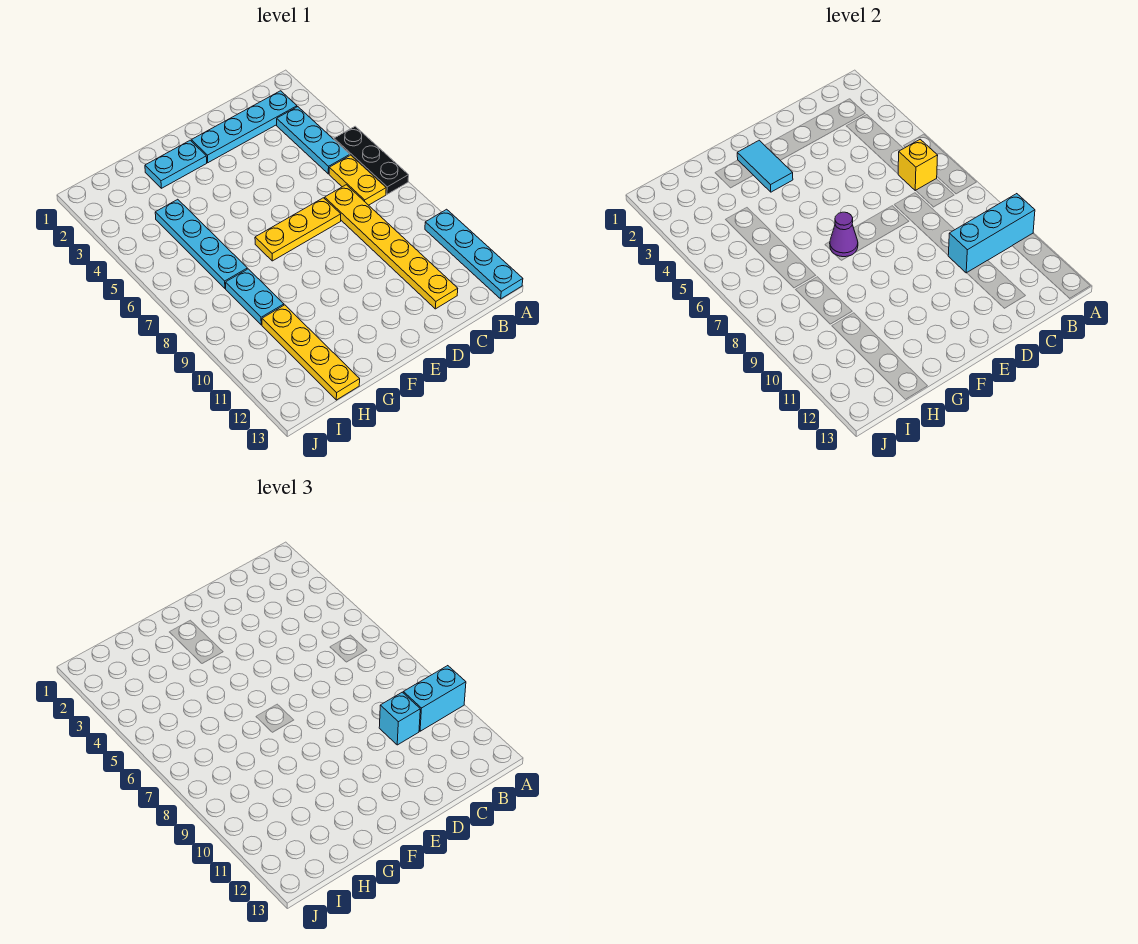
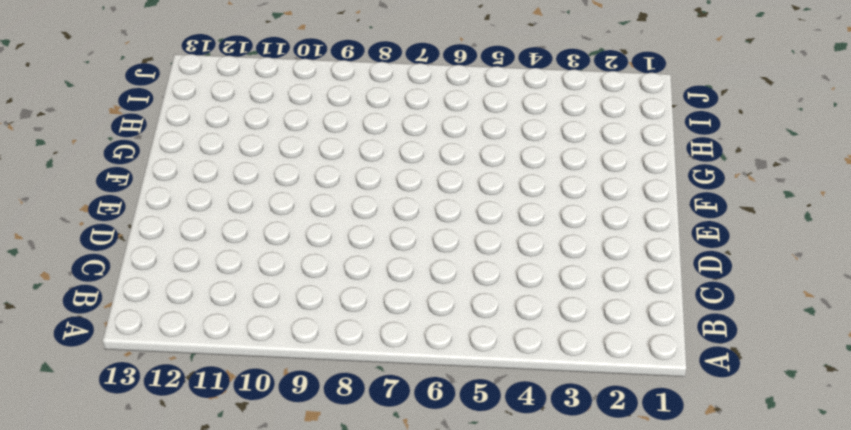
none -> black plate A5:A7 level 1
none -> cyan plate A10:A13 level 1
none -> cyan plate B2:E2 level 1

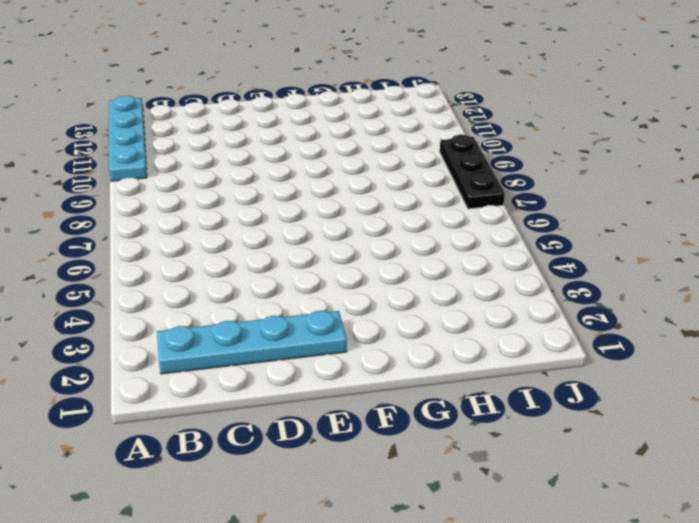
black plate J7:J9 level 1 -> black plate A5:A7 level 1
none -> cyan plate B3:B5 level 1
none -> yellow plate B6:B7 level 1
none -> yellow plate C7:C12 level 1

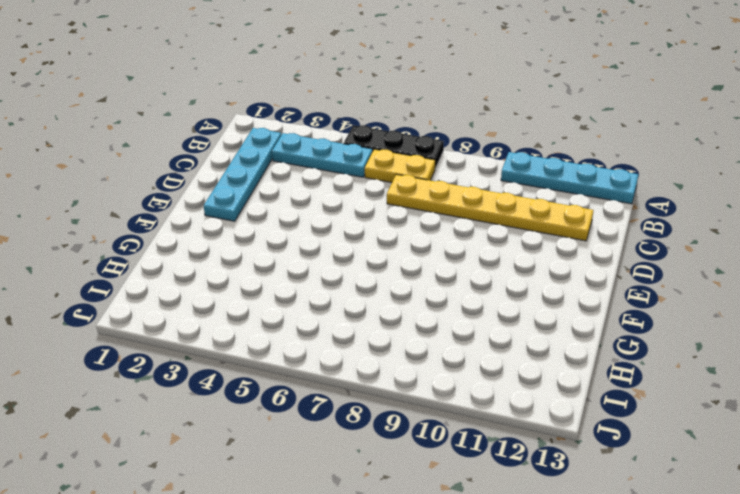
none -> yellow plate D7:F7 level 1
none -> cyan plate F2:G2 level 1
none -> cyan plate H4:H7 level 1

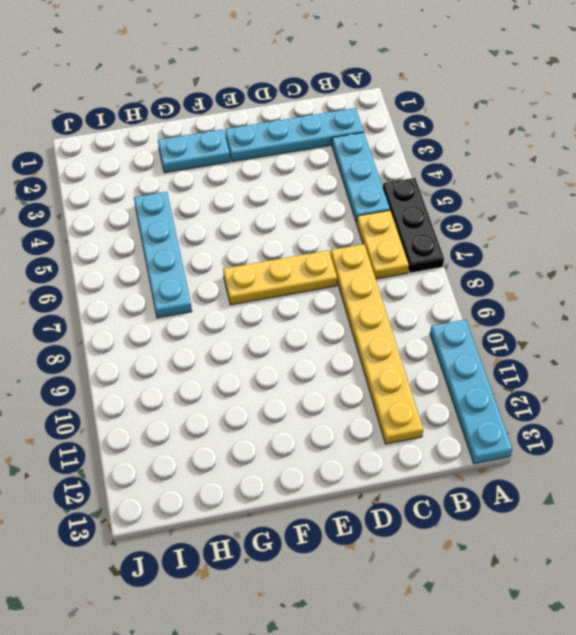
none -> cyan plate H8:H9 level 1
none -> yellow plate H10:H13 level 1
none -> cyan brick A10:C10 level 2

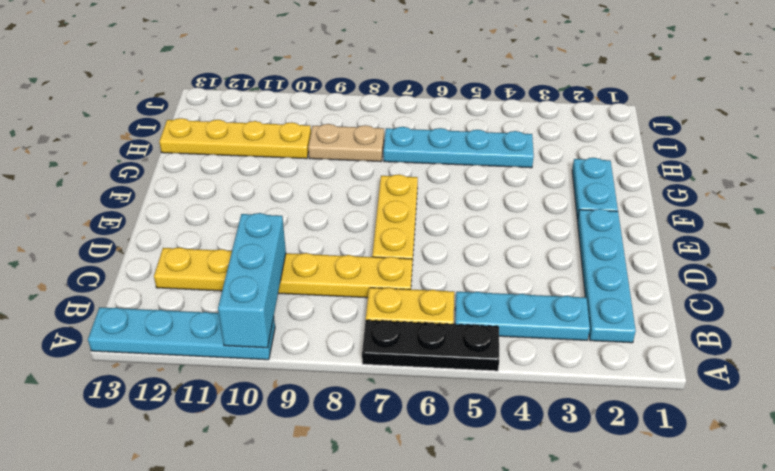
tan plate H8:H9 level 1 -> cyan plate H8:H9 level 1
none -> yellow brick B6 level 2
none -> cyan tile F2:F3 level 2
none -> purple cone F7 level 2

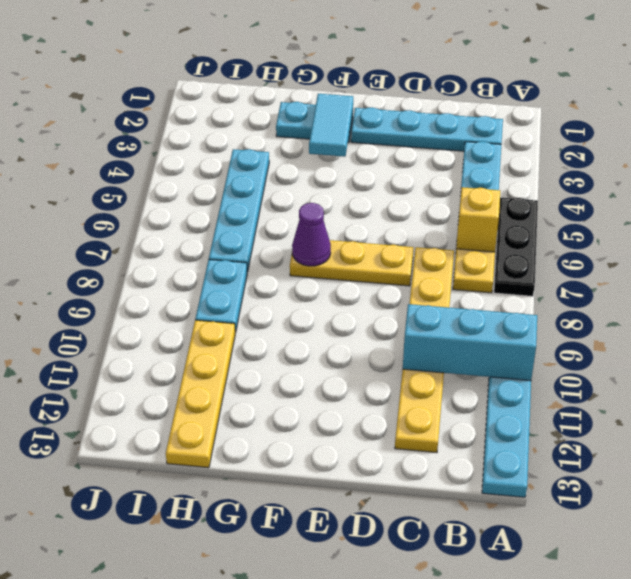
none -> cyan brick A10:B10 level 3
none -> cyan brick C10 level 3

